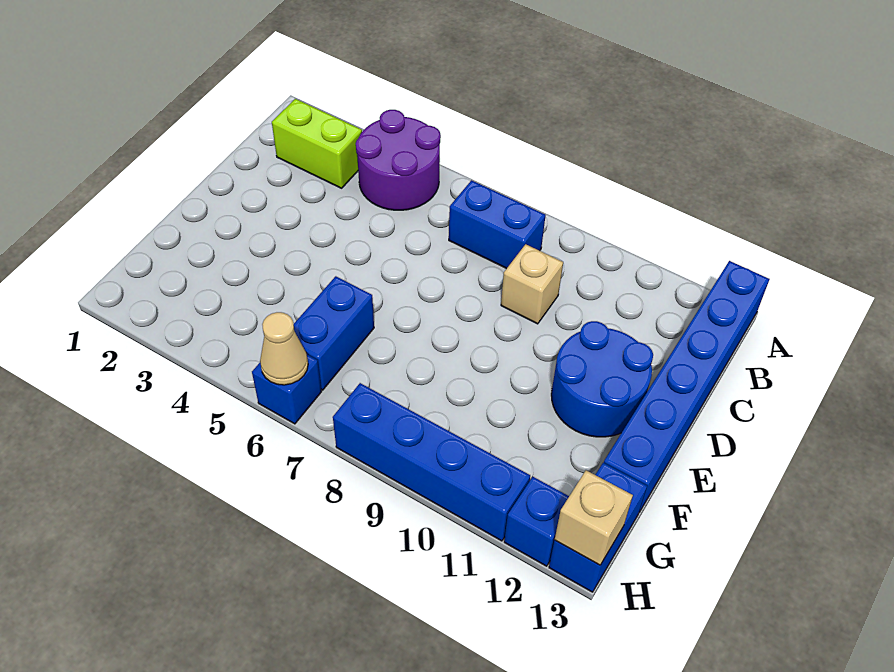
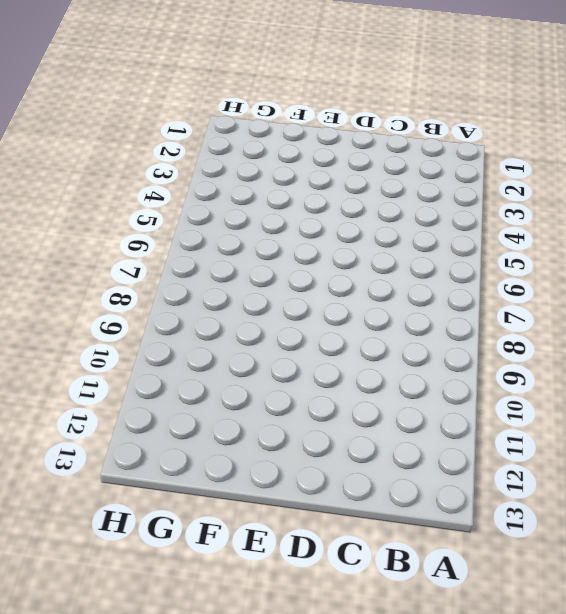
none -> purple round brick A4:B5 level 1
none -> blue brick A13:F13 level 1
none -> lime brick B2:B3 level 1

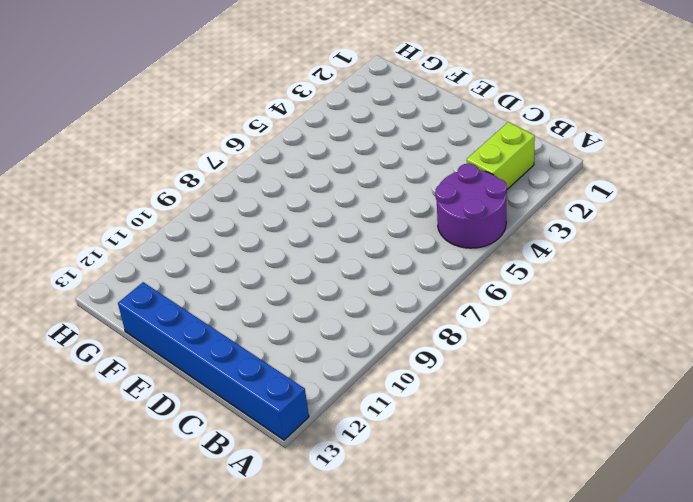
none -> blue brick B7:B8 level 1
none -> tan brick C9 level 1
none -> blue round brick D11:E12 level 1

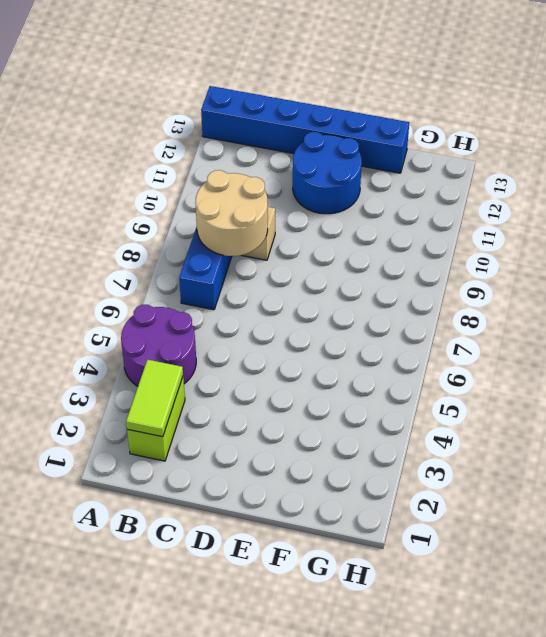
lime tile B2:B3 level 2 -> none
tan round brick B8:C9 level 2 -> none
none -> blue brick F6:G6 level 1
none -> blue brick G13:H13 level 1
none -> blue brick H6 level 1

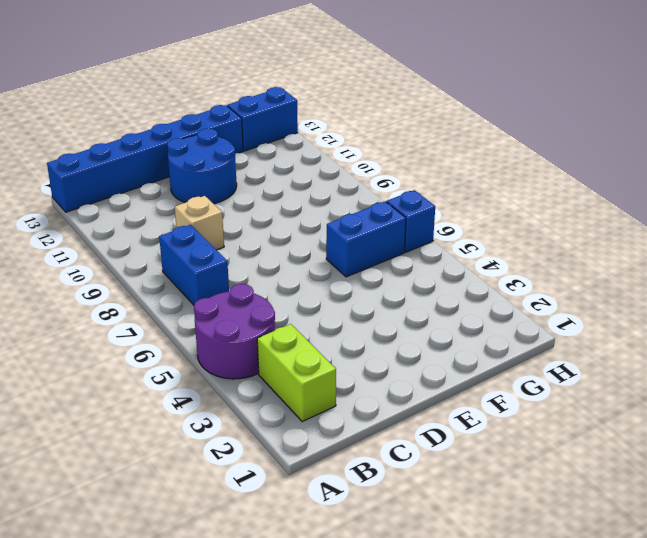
none -> blue brick H8:H11 level 1
none -> blue brick H12 level 1
none -> tan cone H6 level 2

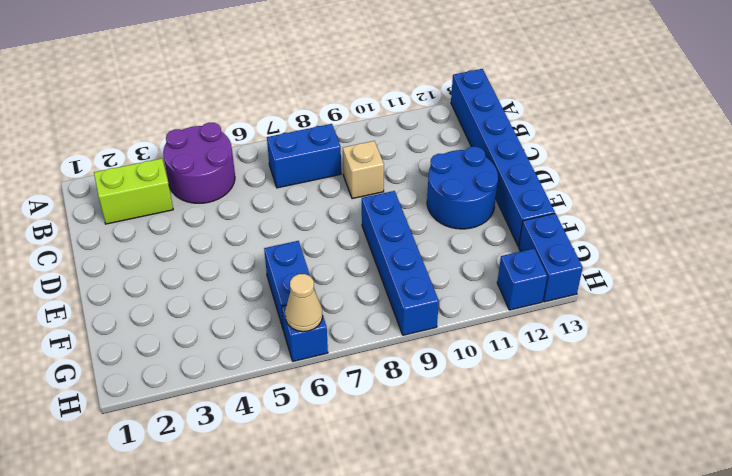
blue brick E9:H9 level 1 -> blue brick H8:H11 level 1
none -> tan brick H13 level 2

